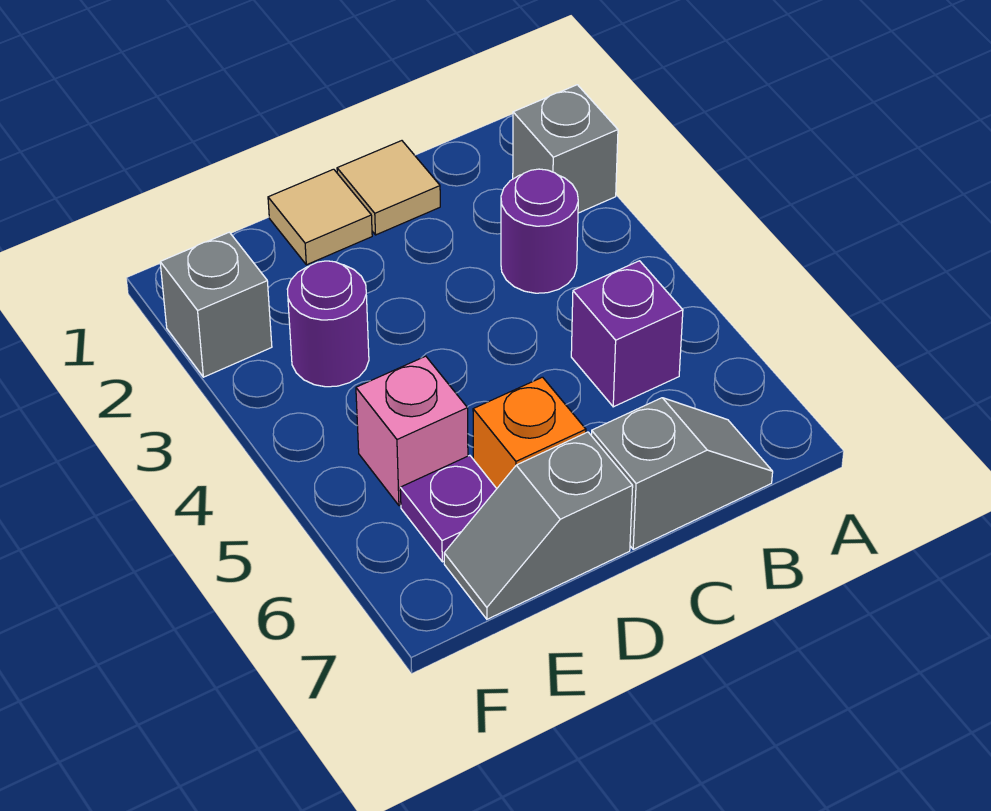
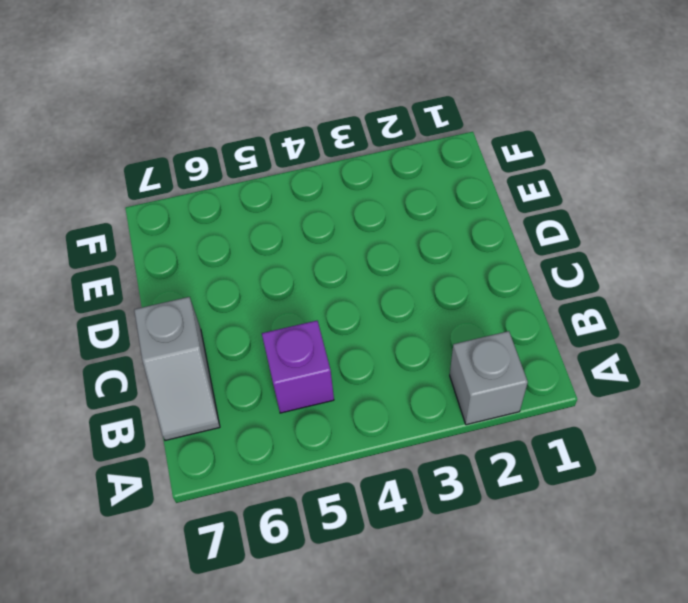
none -> purple round brick B3 level 1
none -> tan tile C1 level 1
none -> tan tile D1 level 1

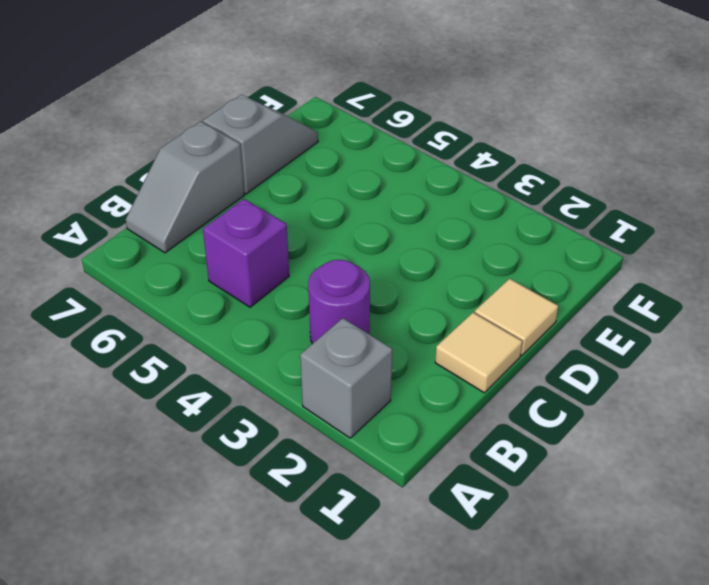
none -> orange brick D6 level 1
none -> purple round brick E3 level 1
none -> pink brick E5 level 1

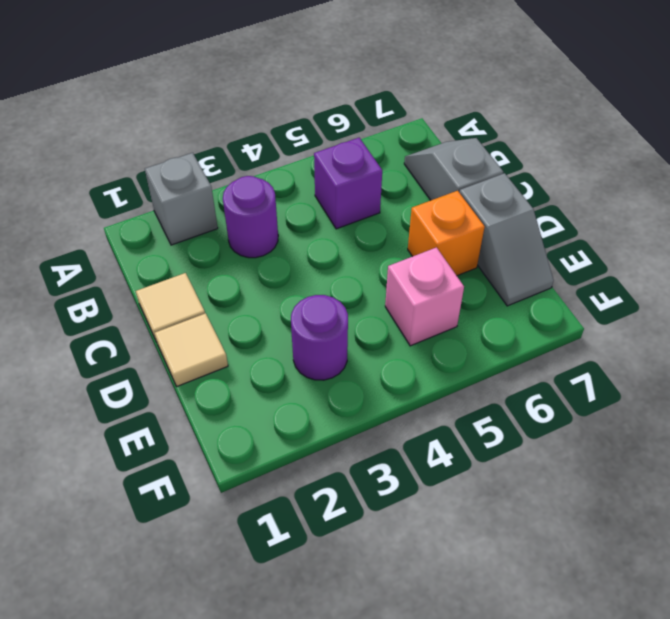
none -> purple plate E6 level 1
none -> grey brick F2 level 1

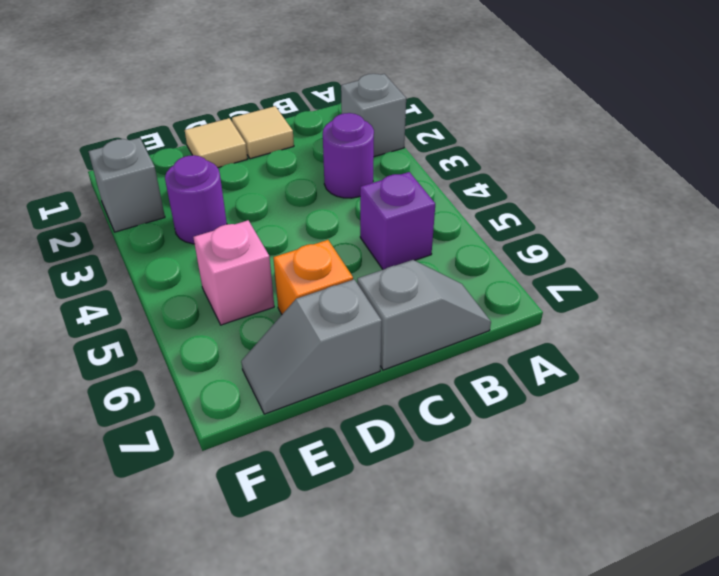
none -> purple plate E6 level 1

